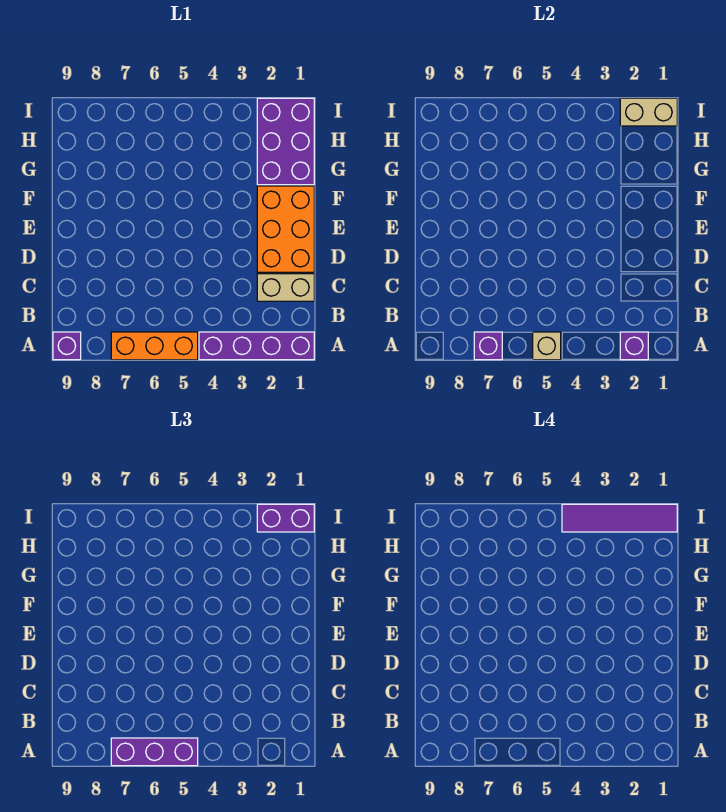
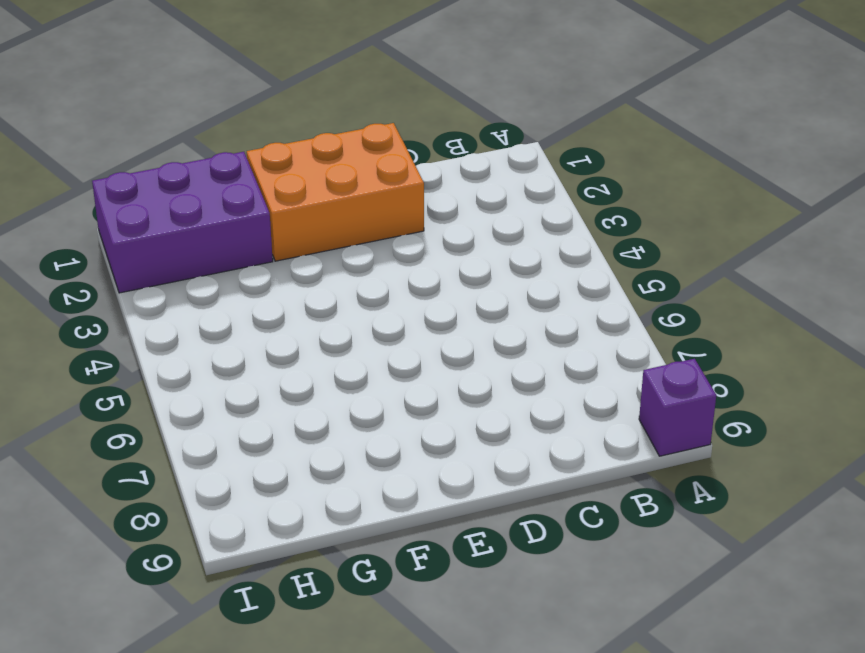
none -> purple brick A1:A4 level 1
none -> orange brick A5:A7 level 1
none -> tan brick C1:C2 level 1

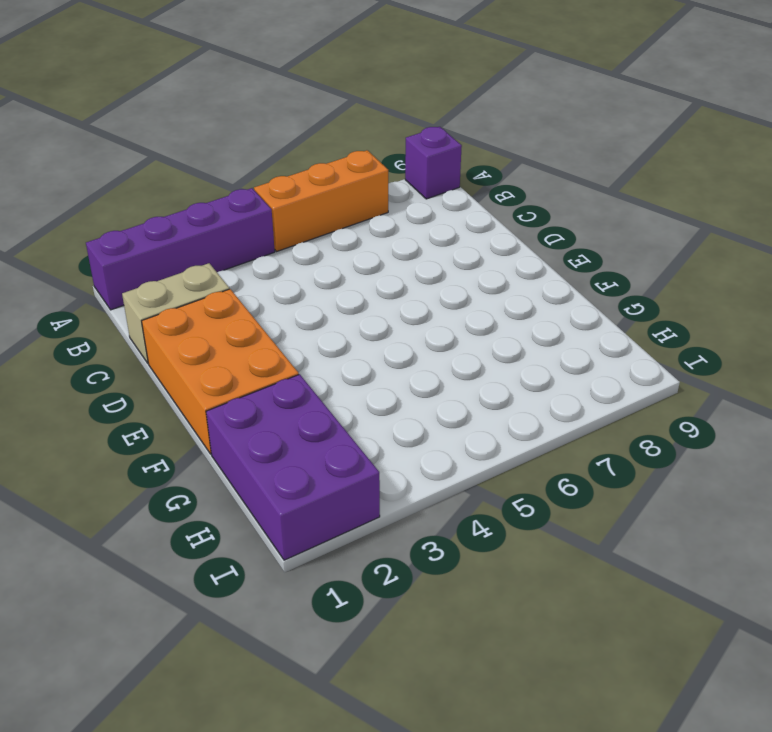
none -> purple brick A2 level 2
none -> tan brick A5 level 2
none -> purple brick A7 level 2

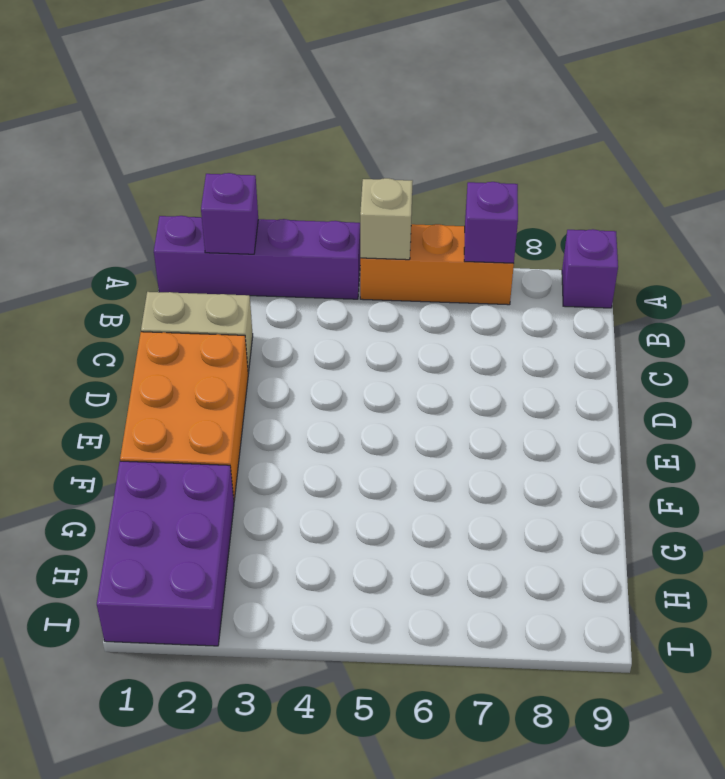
none -> tan brick I1:I2 level 2
none -> purple brick A5:A7 level 3
none -> purple brick I1:I2 level 3

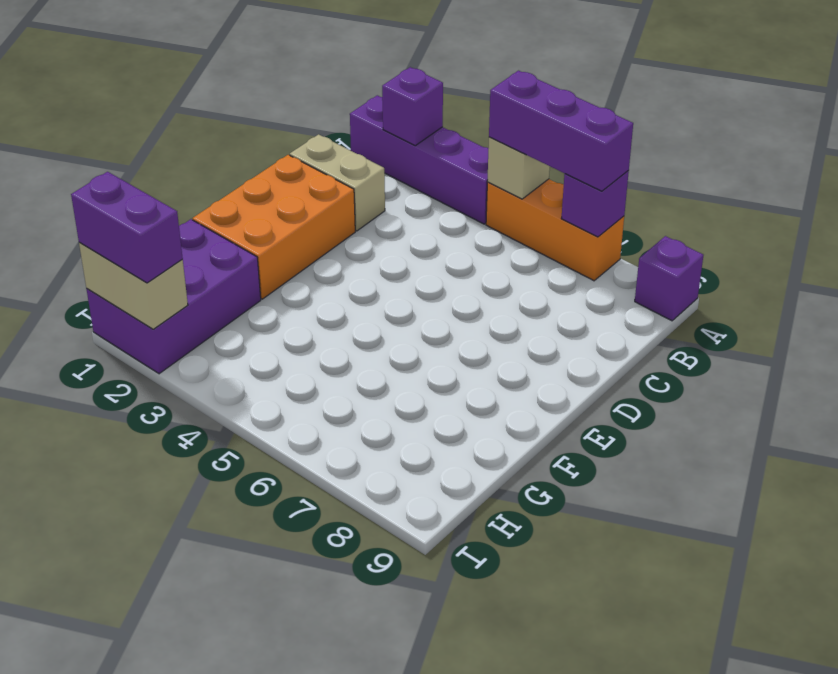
none -> purple tile I1:I4 level 4

